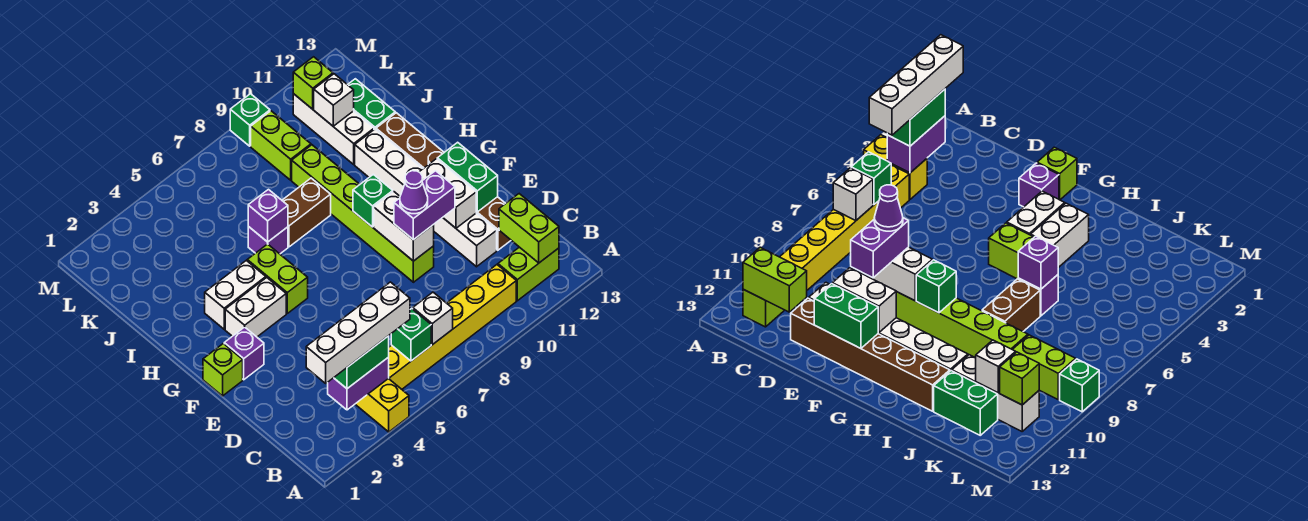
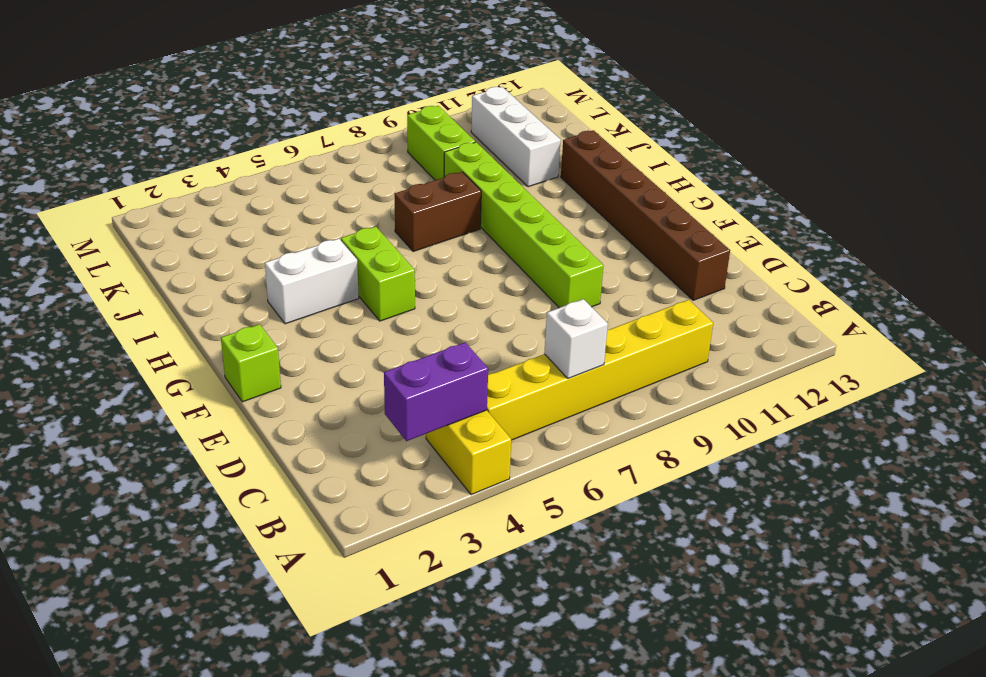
none -> lime brick B11:B12 level 1
none -> white brick D11:I11 level 1
none -> purple brick F2 level 1
none -> white brick G3:G4 level 1

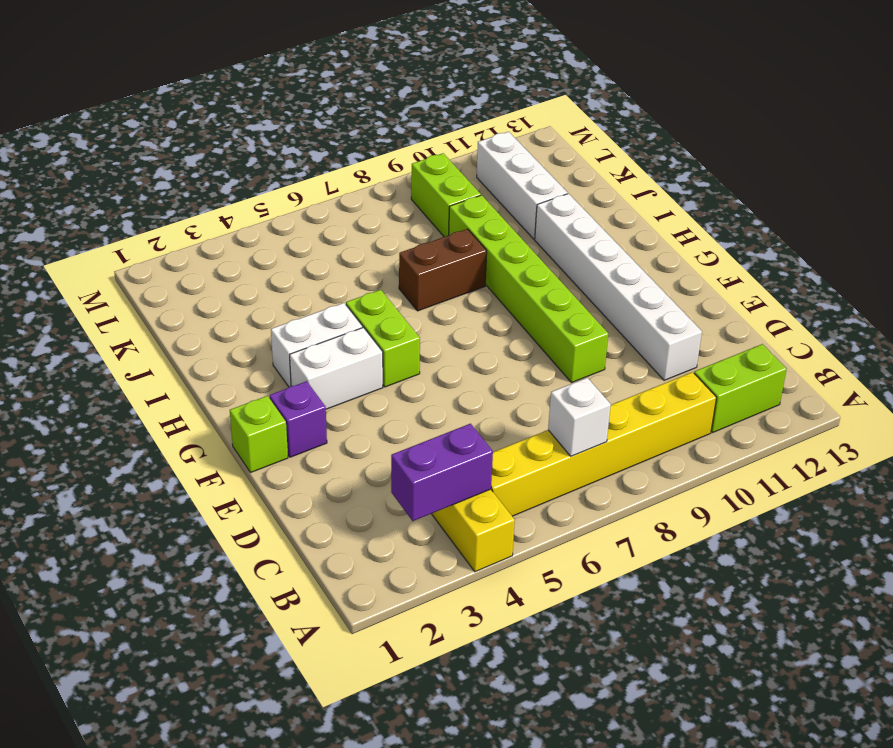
none -> brown brick D12:I12 level 1
none -> purple brick I6 level 1
none -> green brick J12:K12 level 1
none -> green brick M9 level 1

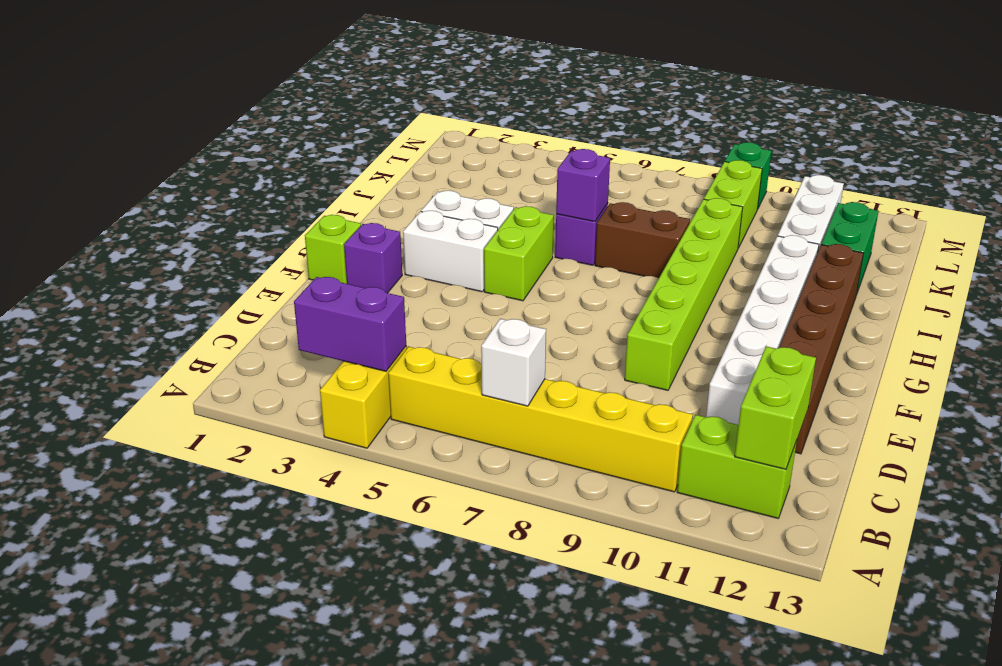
none -> green brick B6 level 2
none -> white brick E9:F9 level 2
none -> white brick E11:F11 level 2
none -> green brick E12:F12 level 2

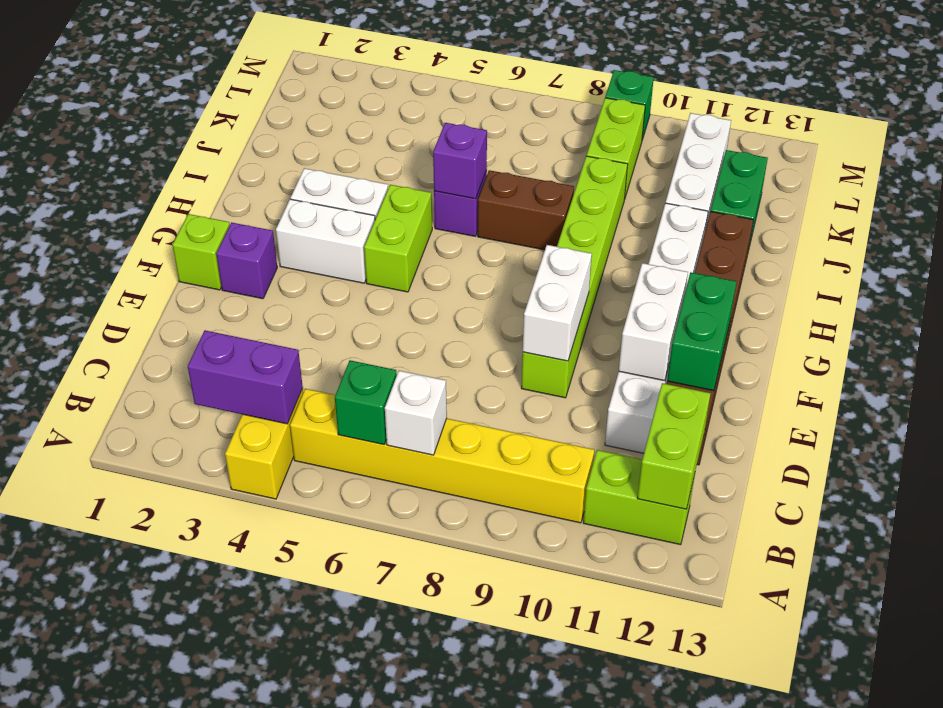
none -> green brick G9 level 2
none -> white brick K11 level 2
none -> lime brick L11 level 2
none -> green brick B3:B4 level 3

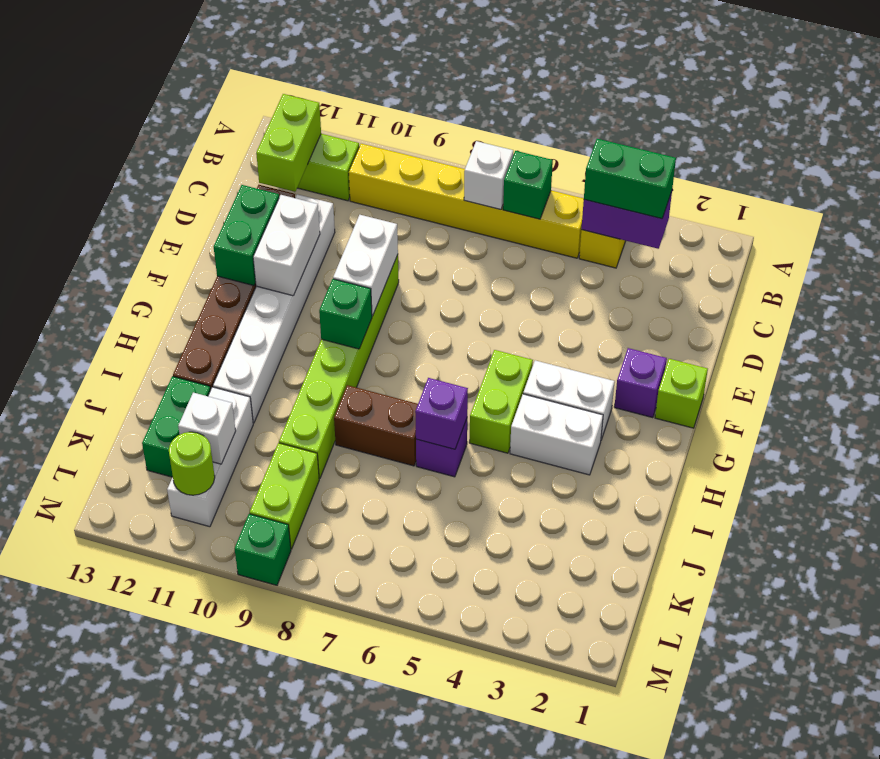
lime round brick L11 level 2 -> lime brick L11 level 2
none -> purple brick E9:E10 level 3
none -> white brick B2:B5 level 4
none -> purple cone E9 level 4

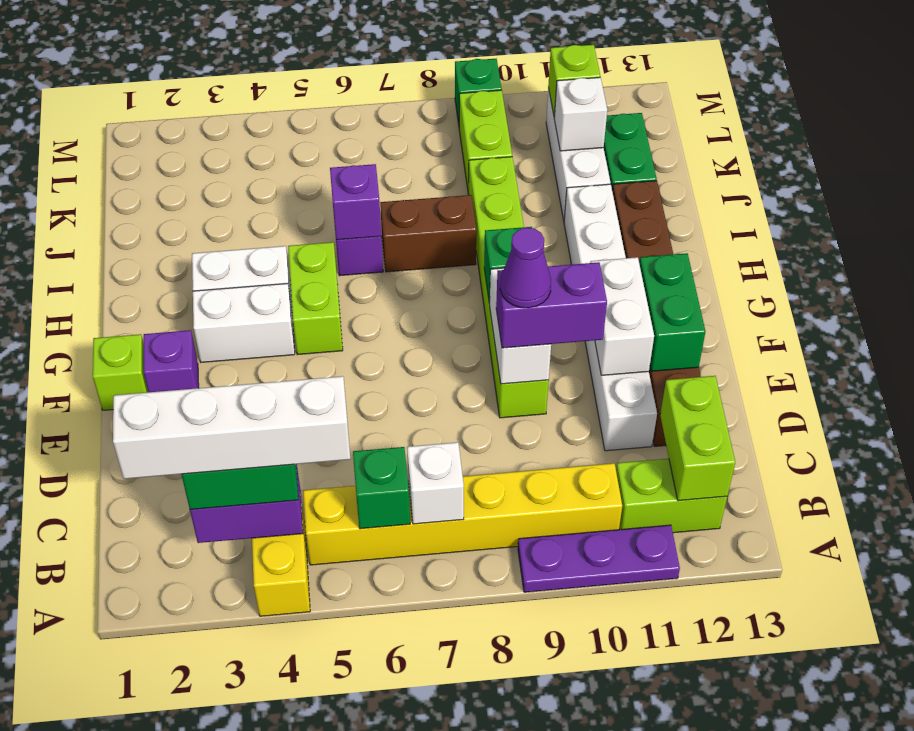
purple plate A9:A11 level 1 -> none

